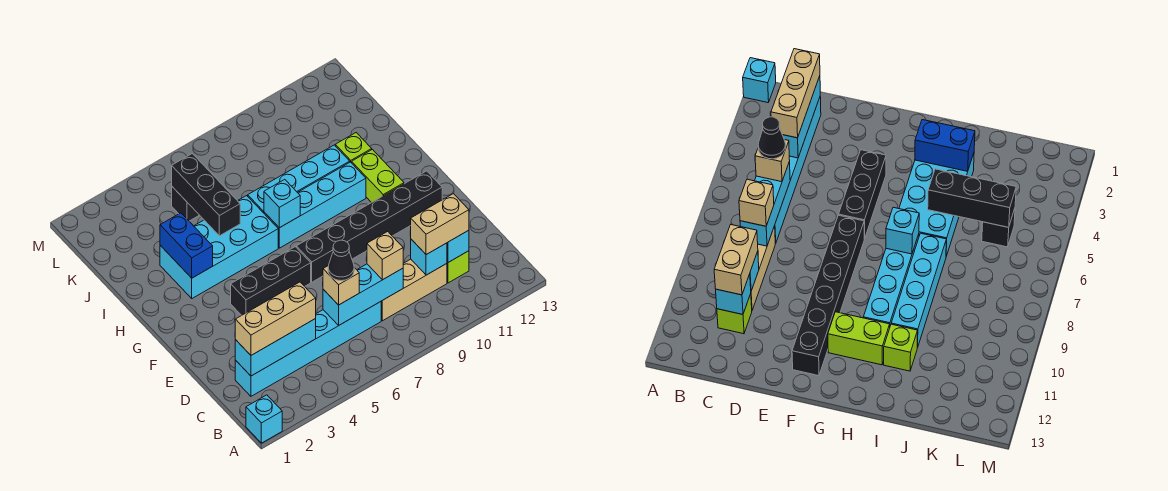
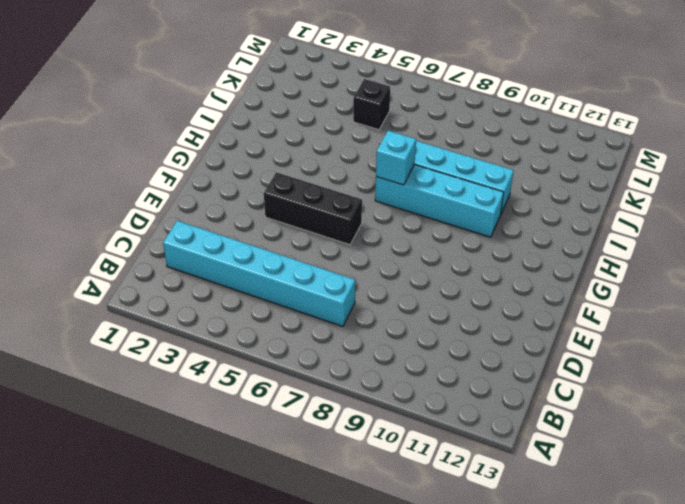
none -> cyan brick A1 level 1
none -> tan brick C8:C10 level 1
none -> lime brick C11 level 1

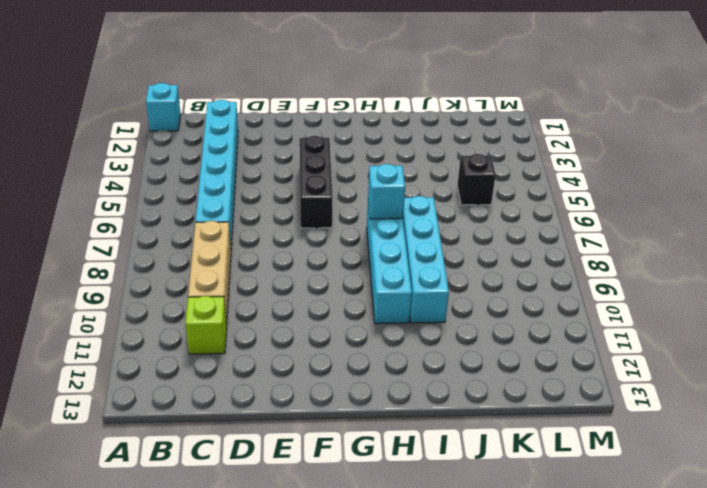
none -> black brick F7:F12 level 1
none -> lime brick G11:H11 level 1
none -> cyan brick H3:I6 level 1

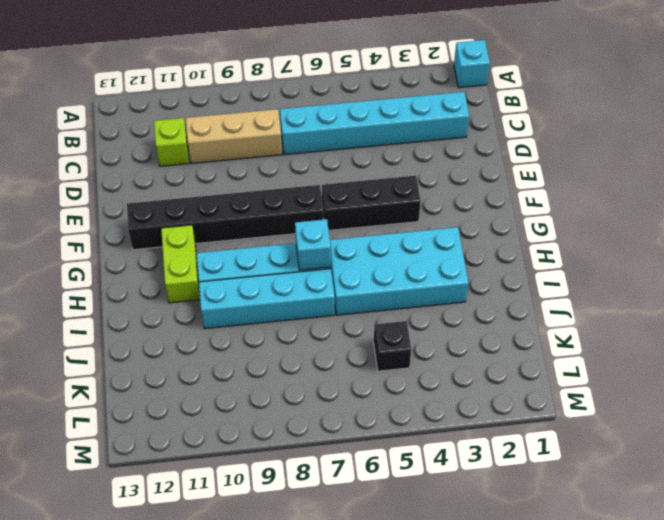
none -> lime brick I11 level 1
none -> cyan brick C2:C4 level 2
none -> cyan brick C6:C8 level 2

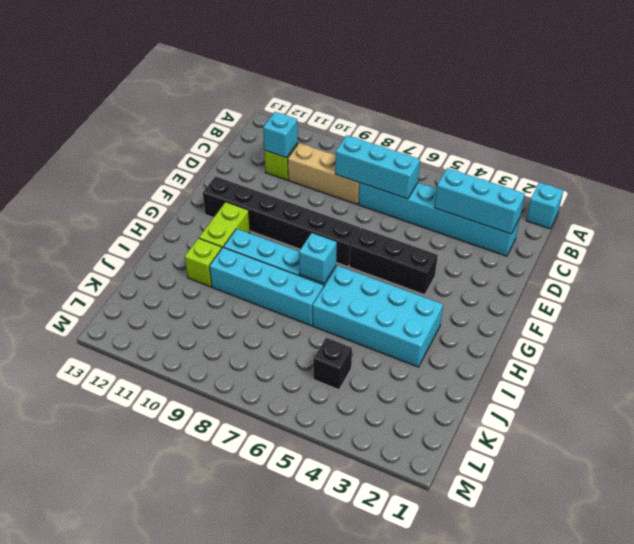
none -> cyan brick C10 level 2
none -> blue brick H3:I3 level 2
none -> black brick I5:K5 level 2

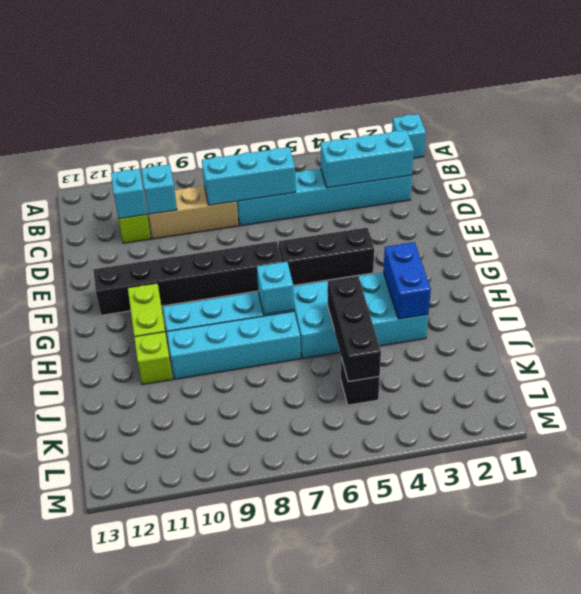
none -> tan brick C2:C4 level 3
none -> tan brick C6 level 3
none -> tan brick C8 level 3

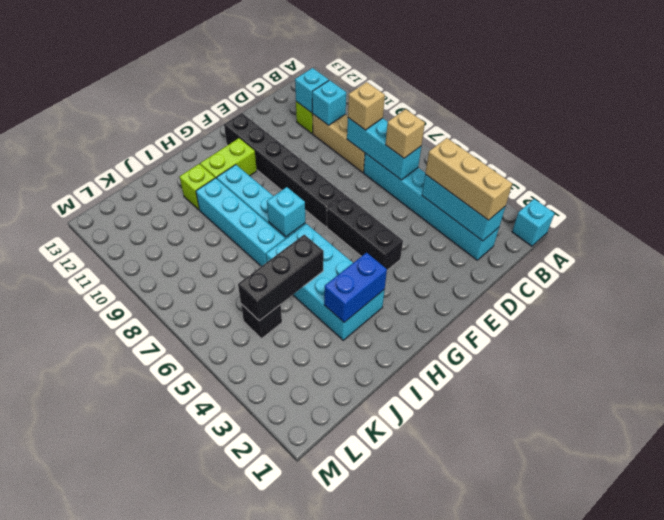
none -> tan brick C10:C11 level 3
none -> black cone C6 level 4

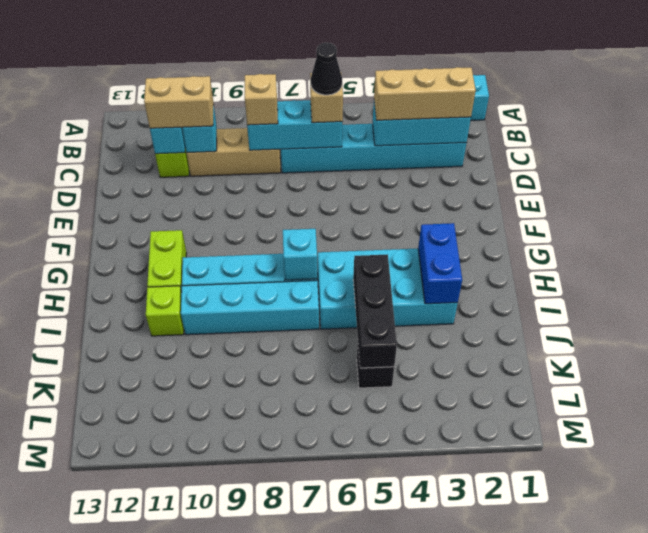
none -> black brick F4:F6 level 1
none -> black brick F7:F12 level 1

